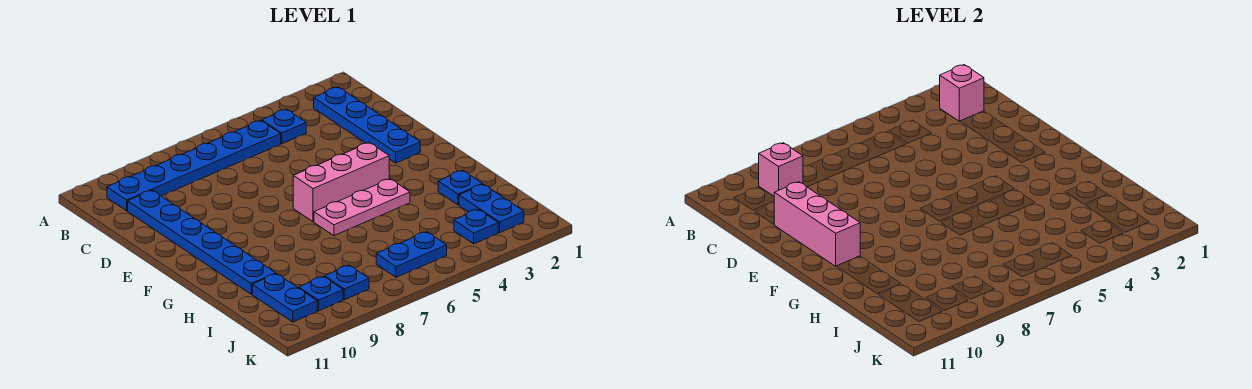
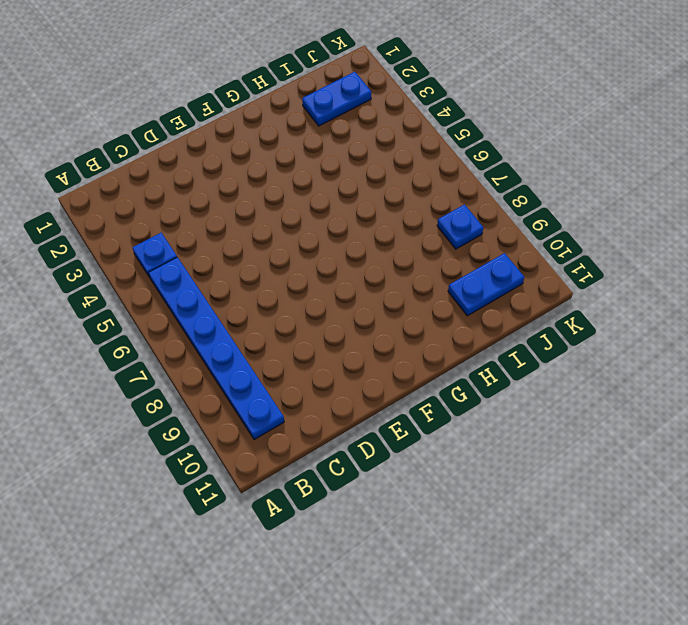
none -> blue plate B2:E2 level 1
none -> blue plate C10:H10 level 1
none -> pink brick F4:F6 level 1

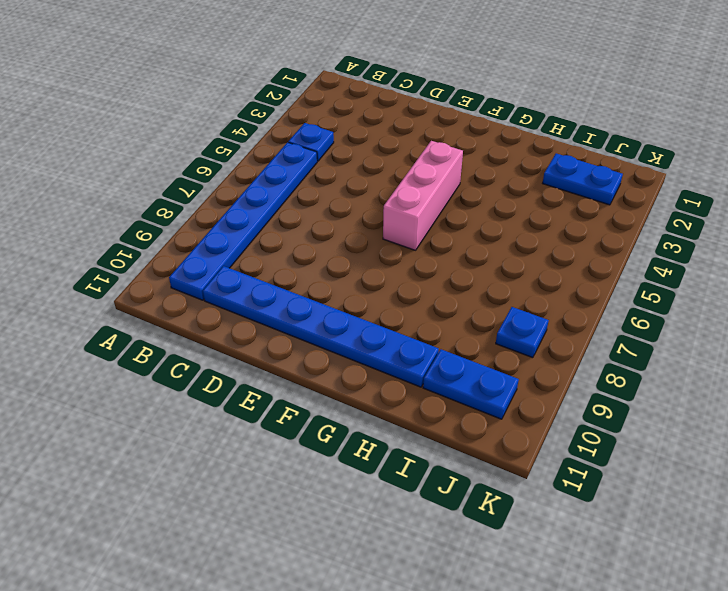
none -> blue plate B2:E2 level 1
none -> pink plate G4:G6 level 1
none -> blue plate H2 level 1

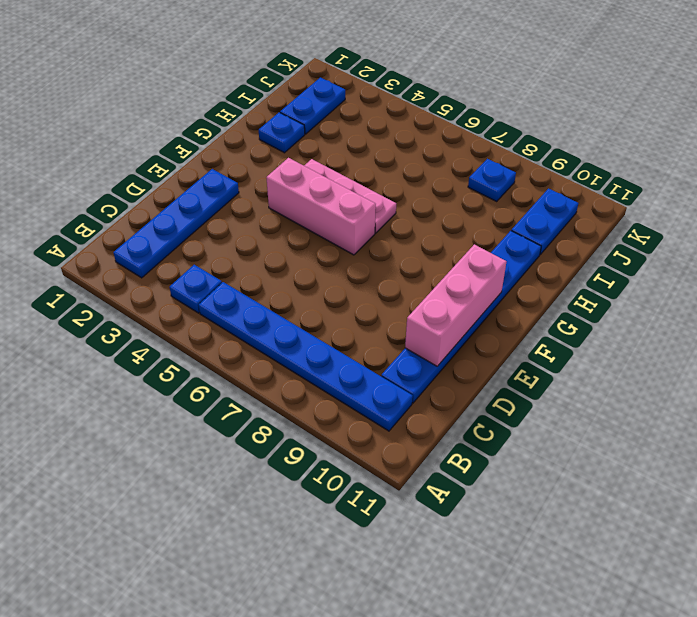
none -> blue plate J3 level 1
none -> blue plate J5:J6 level 1
none -> blue plate J9 level 1

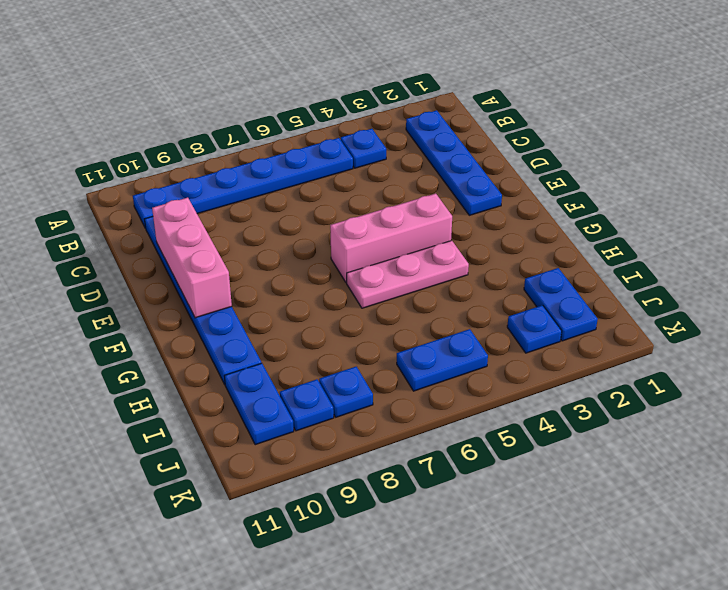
none -> blue plate H2 level 1
none -> pink brick B2 level 2
none -> pink brick B9 level 2

